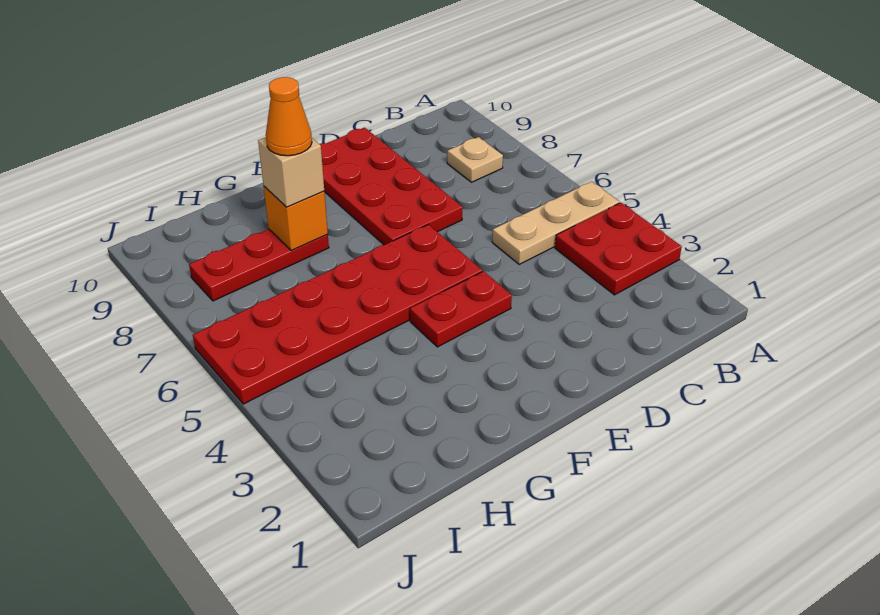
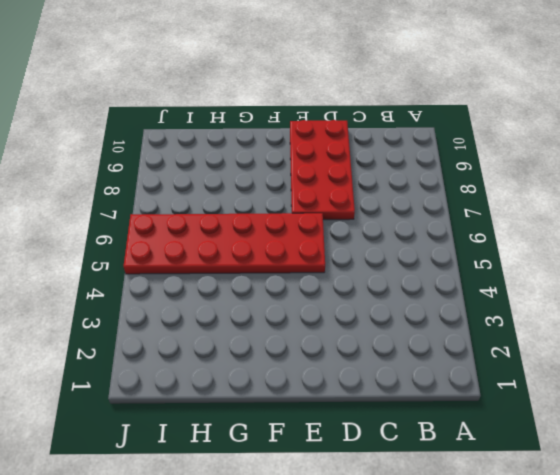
none -> red plate A3:B4 level 1
none -> tan plate A5:C5 level 1

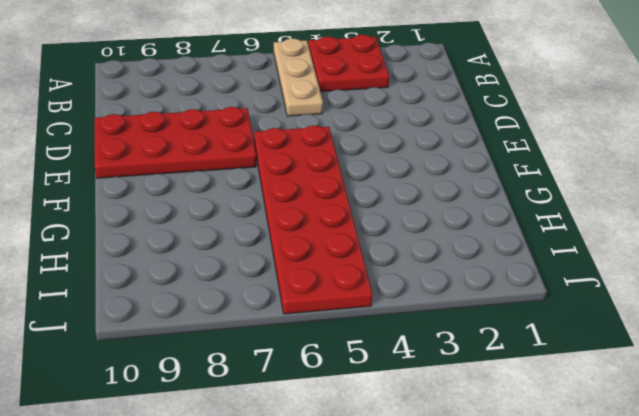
none -> tan plate B8 level 1
none -> red plate E4:F4 level 1

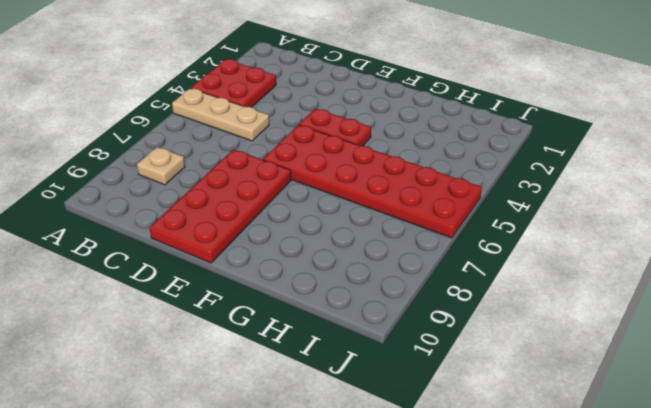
none -> red plate G8:I8 level 1
none -> orange brick G8 level 2

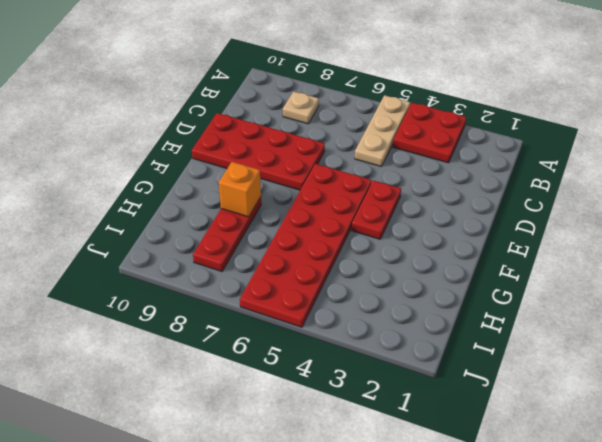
none -> tan brick G8 level 3
none -> orange cone G8 level 4

